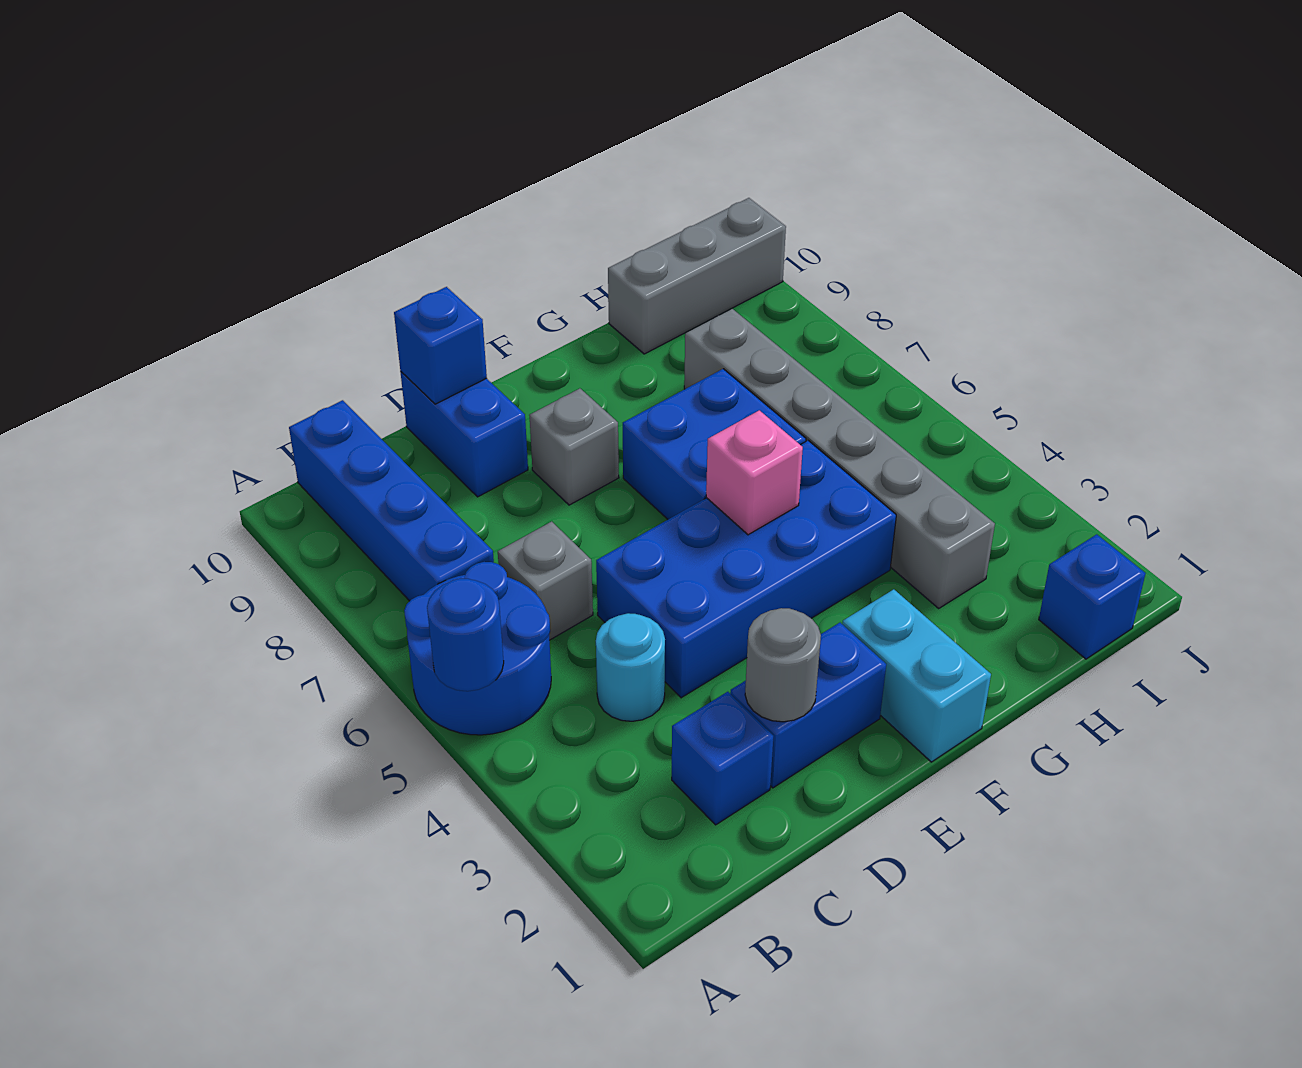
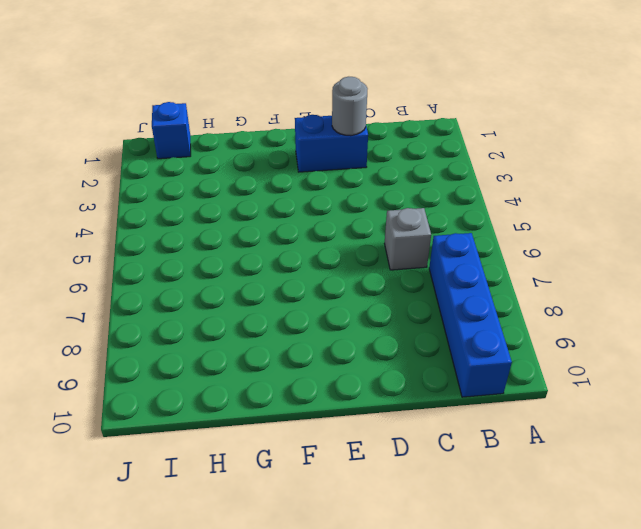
none -> blue round brick A5:B6 level 1
none -> blue brick C2 level 1
none -> cyan round brick C4 level 1

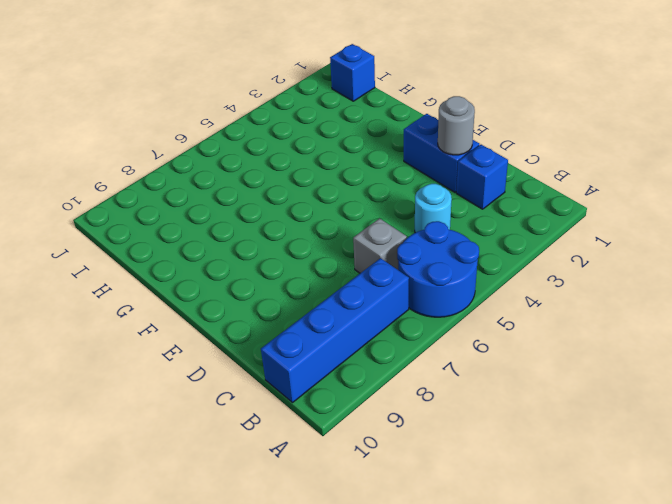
none -> blue brick D4:G5 level 1
none -> blue brick D9:D10 level 1
none -> grey brick E8 level 1

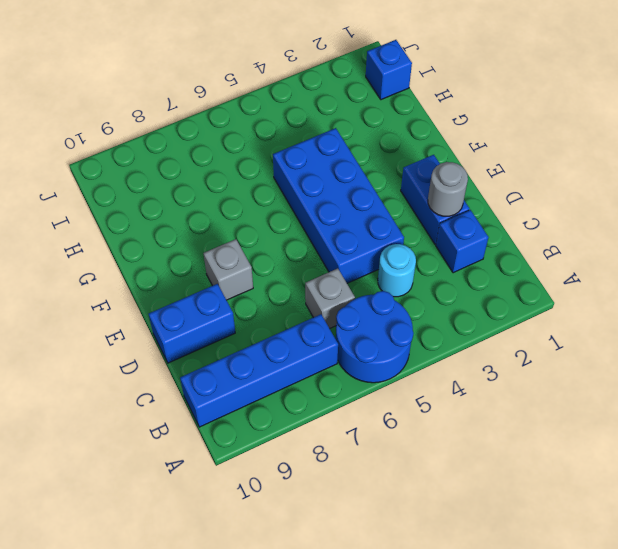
none -> cyan brick F1:F2 level 1
none -> blue brick F6:G7 level 1
none -> grey brick H3:H8 level 1

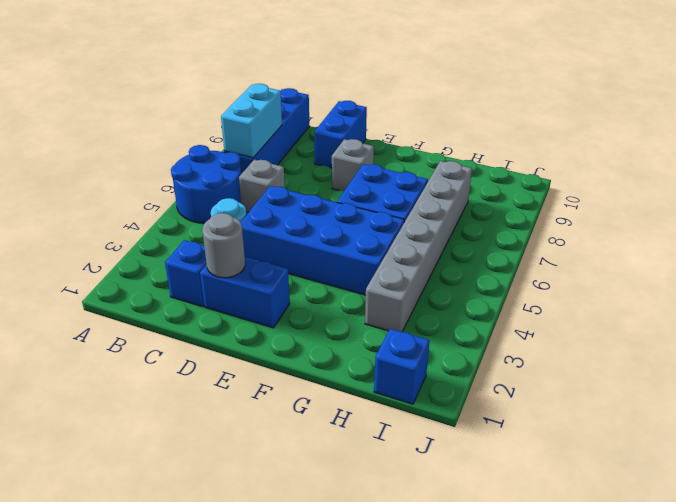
cyan brick B7:B8 level 2 -> cyan brick F1:F2 level 1
none -> grey brick H10:J10 level 1
none -> blue round brick A5 level 2
none -> blue brick D10 level 2

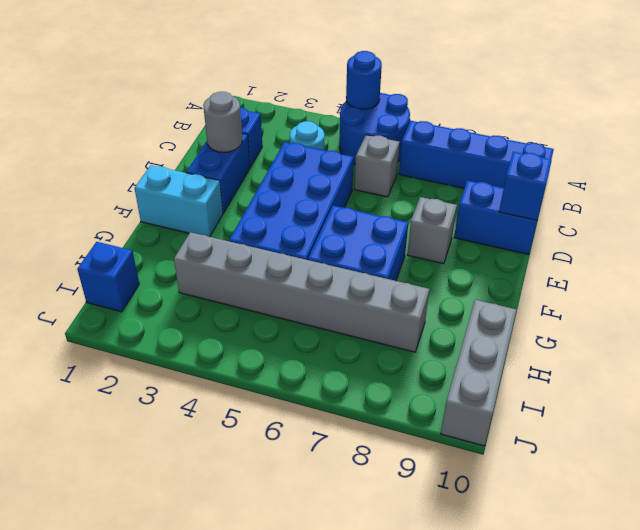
none -> pink brick F5 level 2

